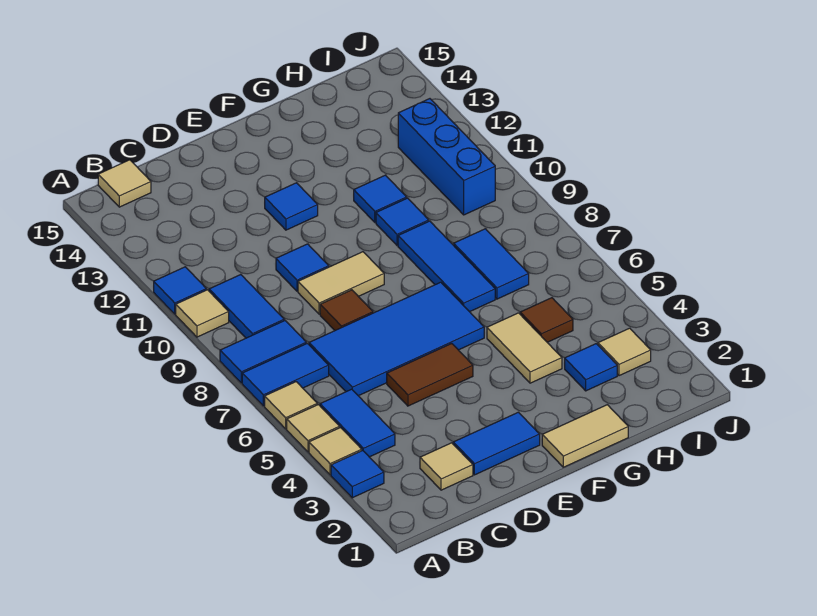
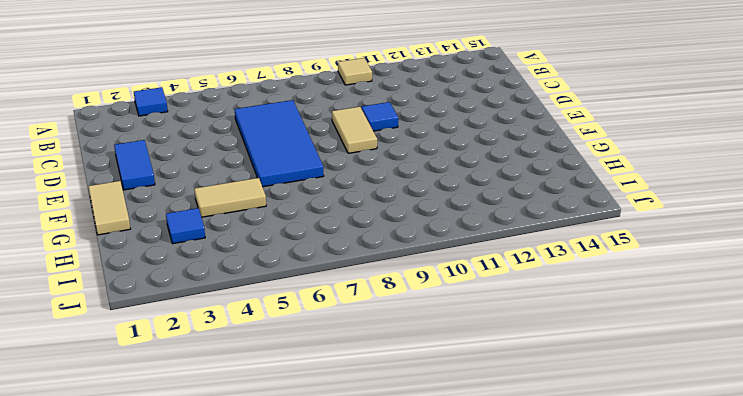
none -> tan tile A4 level 1
none -> tan tile A5 level 1
none -> tan tile A6 level 1

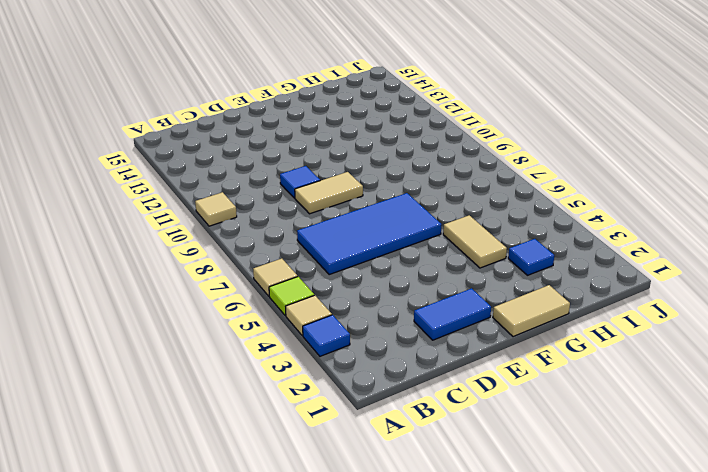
lime tile A5 level 1 -> tan tile A5 level 1
none -> blue tile A7:B7 level 1
none -> blue tile A8:B8 level 1
none -> blue tile A11 level 1

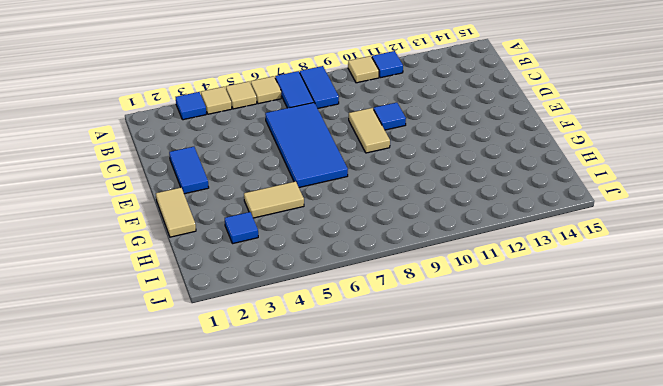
none -> blue tile B4:B5 level 1
none -> blue tile B9:B10 level 1
none -> tan tile B15 level 1

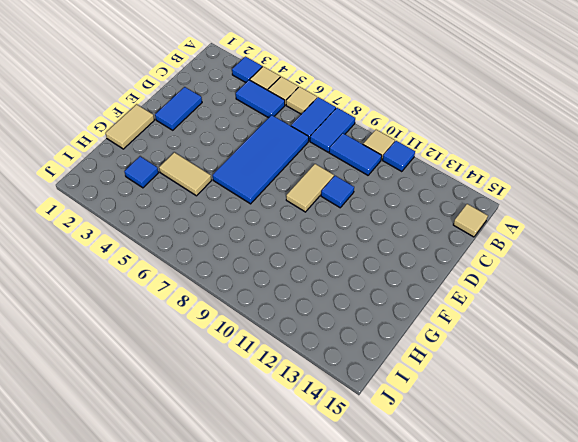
none -> tan tile C2 level 1
none -> brown tile D5:E5 level 1
none -> brown tile D8 level 1

